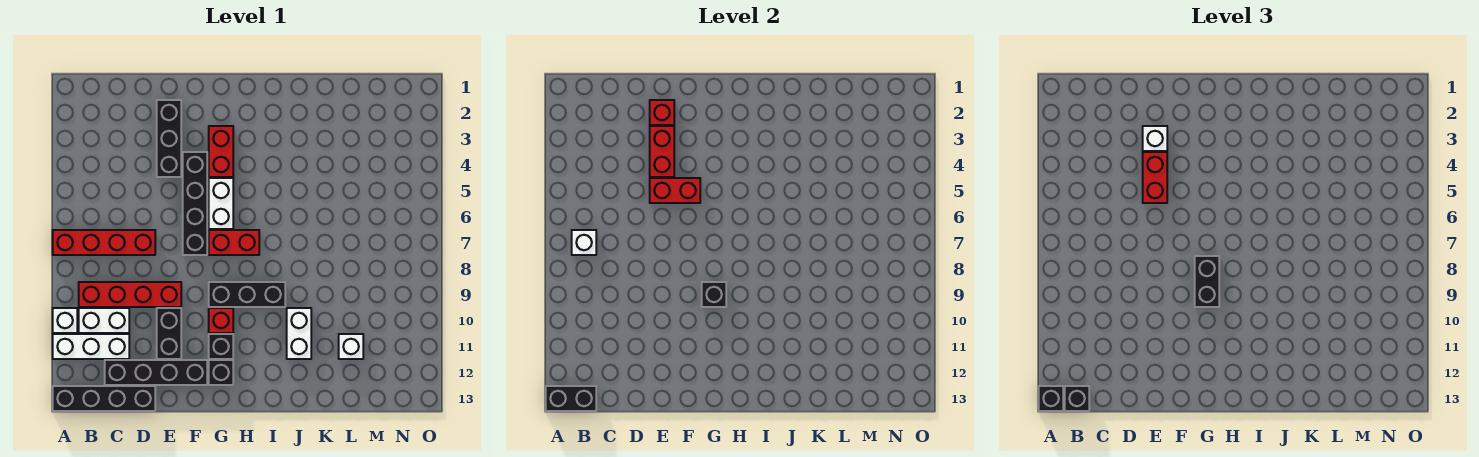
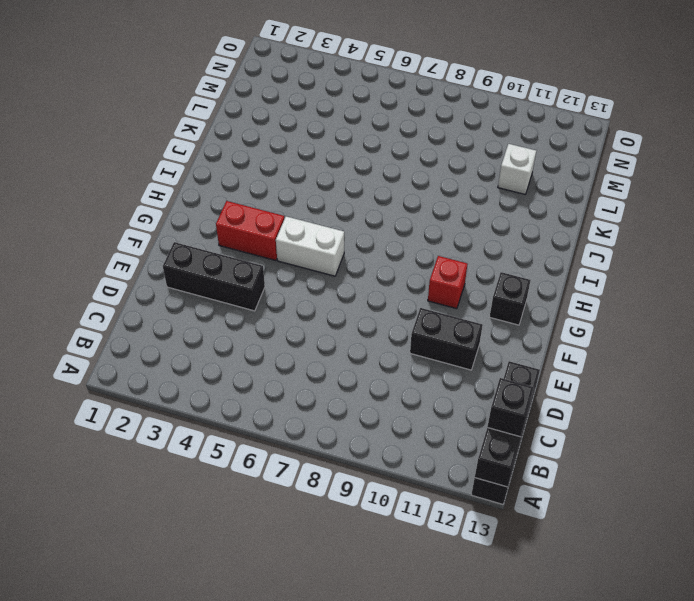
none -> red brick A7:D7 level 1
none -> white brick A10 level 1
none -> white brick A11:C11 level 1
none -> red brick B9:E9 level 1

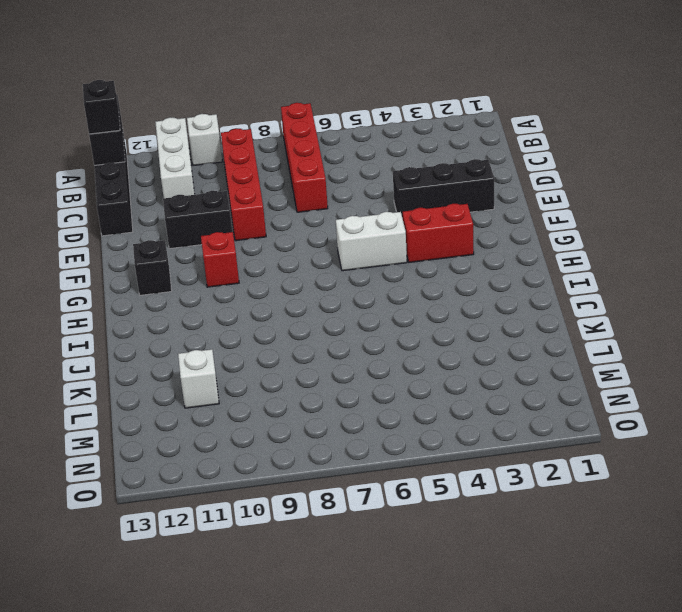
none -> white brick B10:C10 level 1
none -> black brick C12:F12 level 1
none -> black brick F4:F7 level 1
none -> red brick G7:H7 level 1

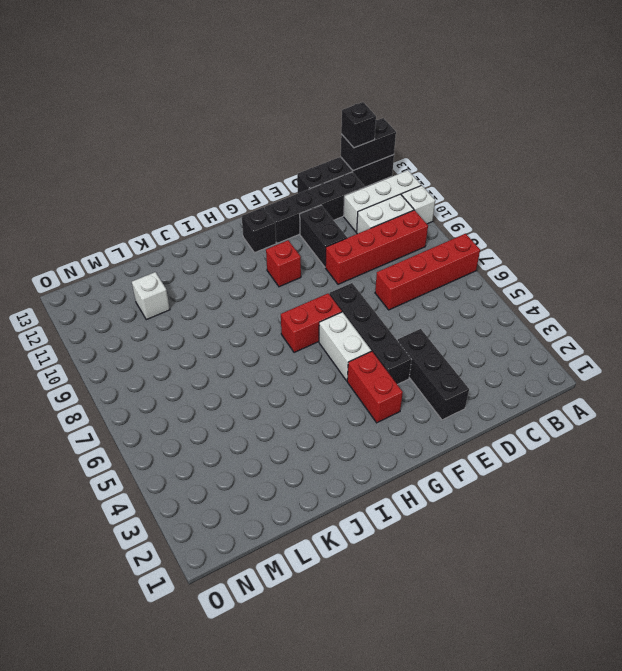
none -> black brick G9:I9 level 1
none -> black brick G11 level 1
none -> white brick J10:J11 level 1
none -> white brick B7 level 2

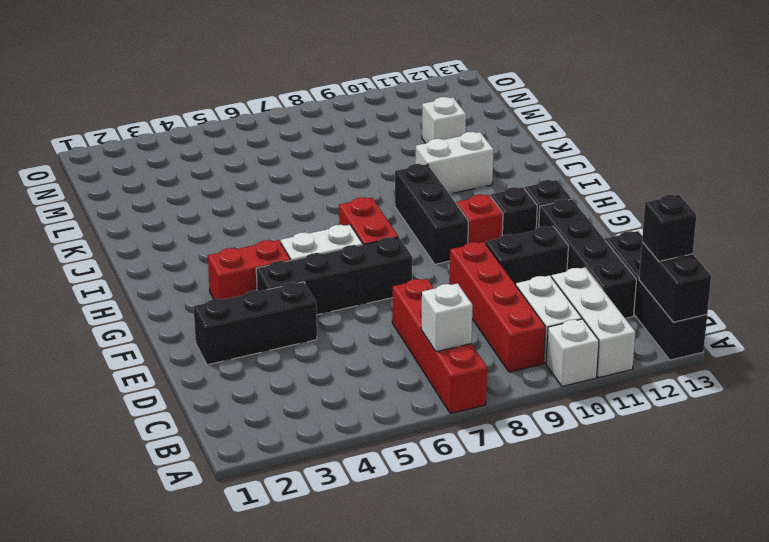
none -> red brick E2 level 2
none -> red brick E3:E4 level 2
none -> red brick E5:F5 level 2
none -> black brick G9 level 2

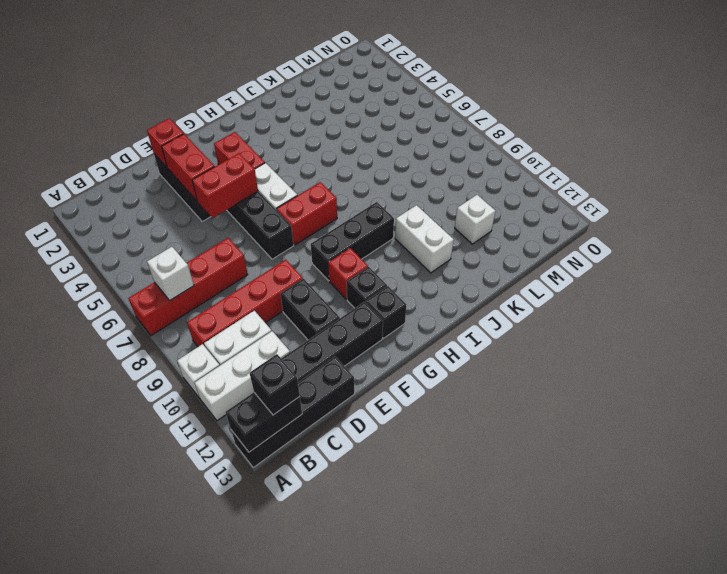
none -> black brick G9 level 2
none -> black brick A13 level 3
none -> white brick E3 level 3
none -> red brick E4:E5 level 3

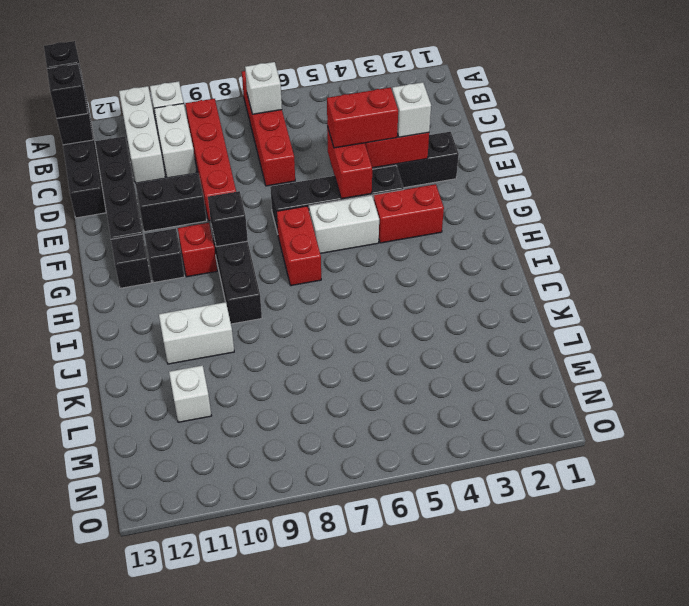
none -> red brick E2 level 2
none -> black brick G8:G9 level 3

